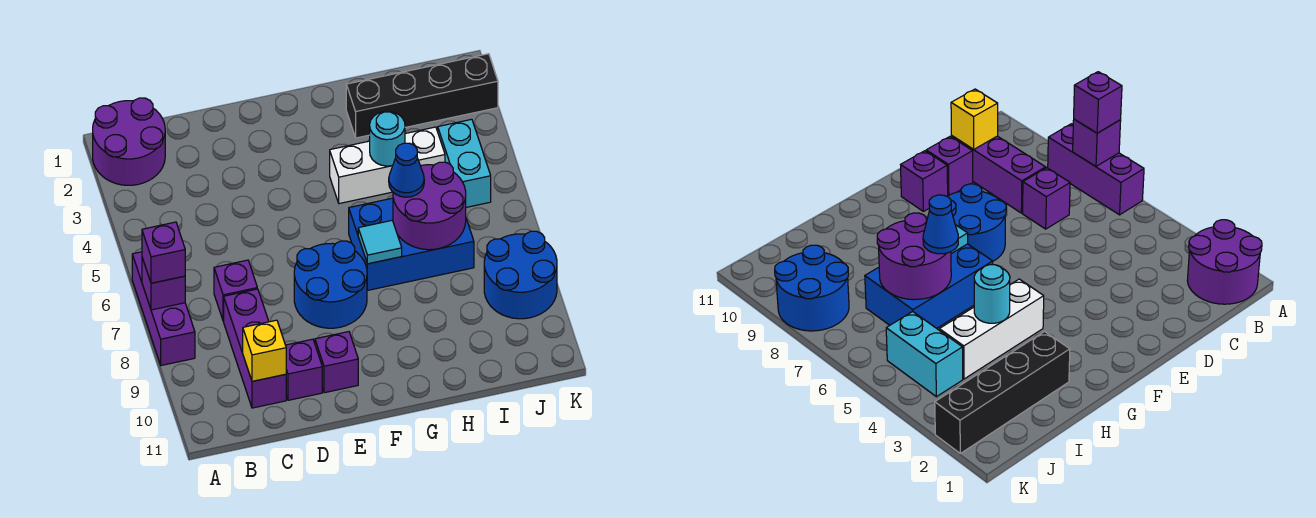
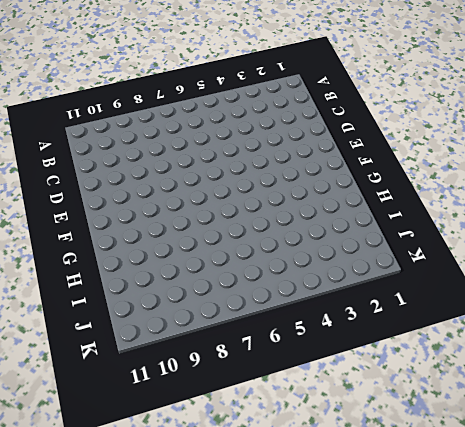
none -> purple round brick A1:B2 level 1
none -> purple brick A6:A8 level 1
none -> purple brick C7 level 1

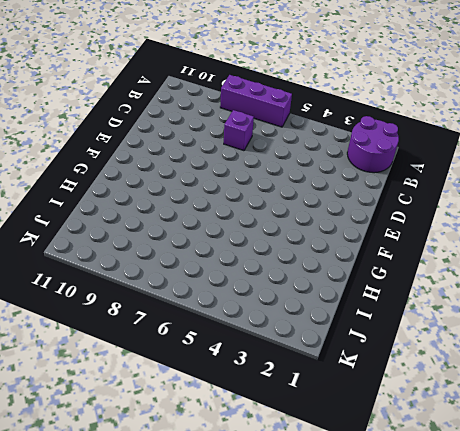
none -> purple brick C8:C10 level 1
none -> purple brick D10 level 1
none -> blue round brick E7:F8 level 1

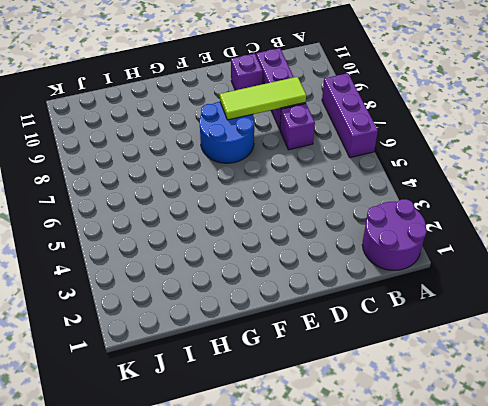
lime tile C8:E8 level 2 -> none
none -> purple brick E10 level 1
none -> white brick G4:I4 level 1
none -> blue brick G6:I7 level 1

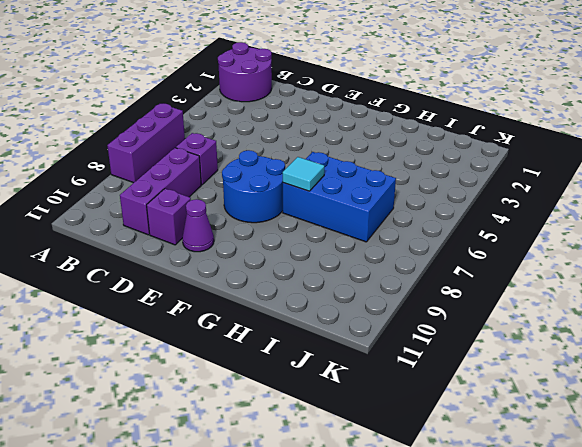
purple cone E10 level 1 -> purple brick E10 level 1
none -> white brick G4:I4 level 1
none -> black brick H2:K2 level 1
none -> cyan brick J4:J5 level 1

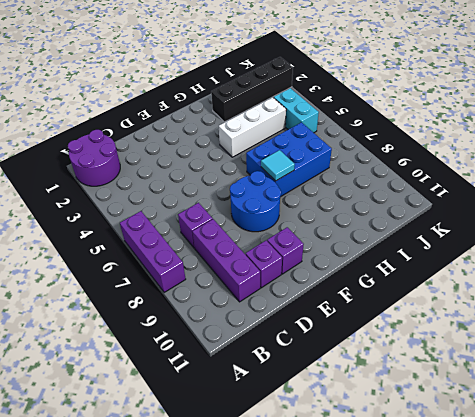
none -> blue round brick J8:K9 level 1
none -> purple brick A7 level 2
none -> yellow brick C10 level 2

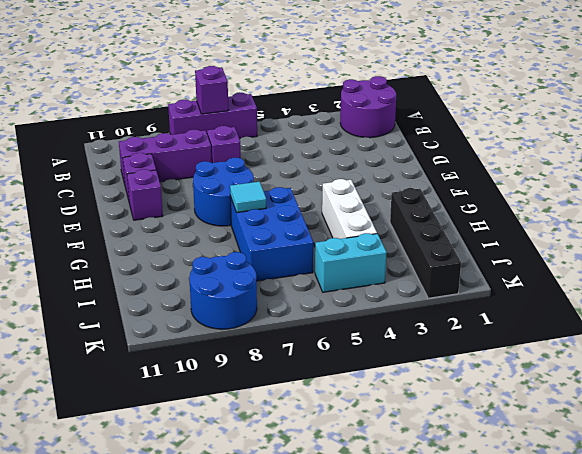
none -> yellow brick C10 level 2
none -> cyan round brick H4 level 2
none -> purple round brick H6:I7 level 2

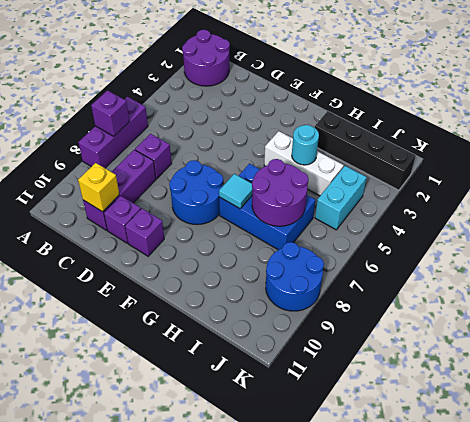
none -> purple brick A7 level 3
none -> blue cone H6 level 3

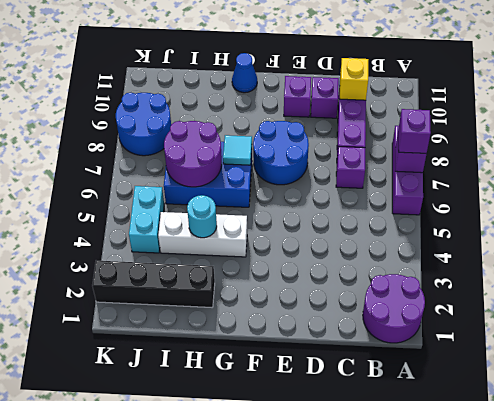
blue cone G11 level 1 -> blue cone H6 level 3

